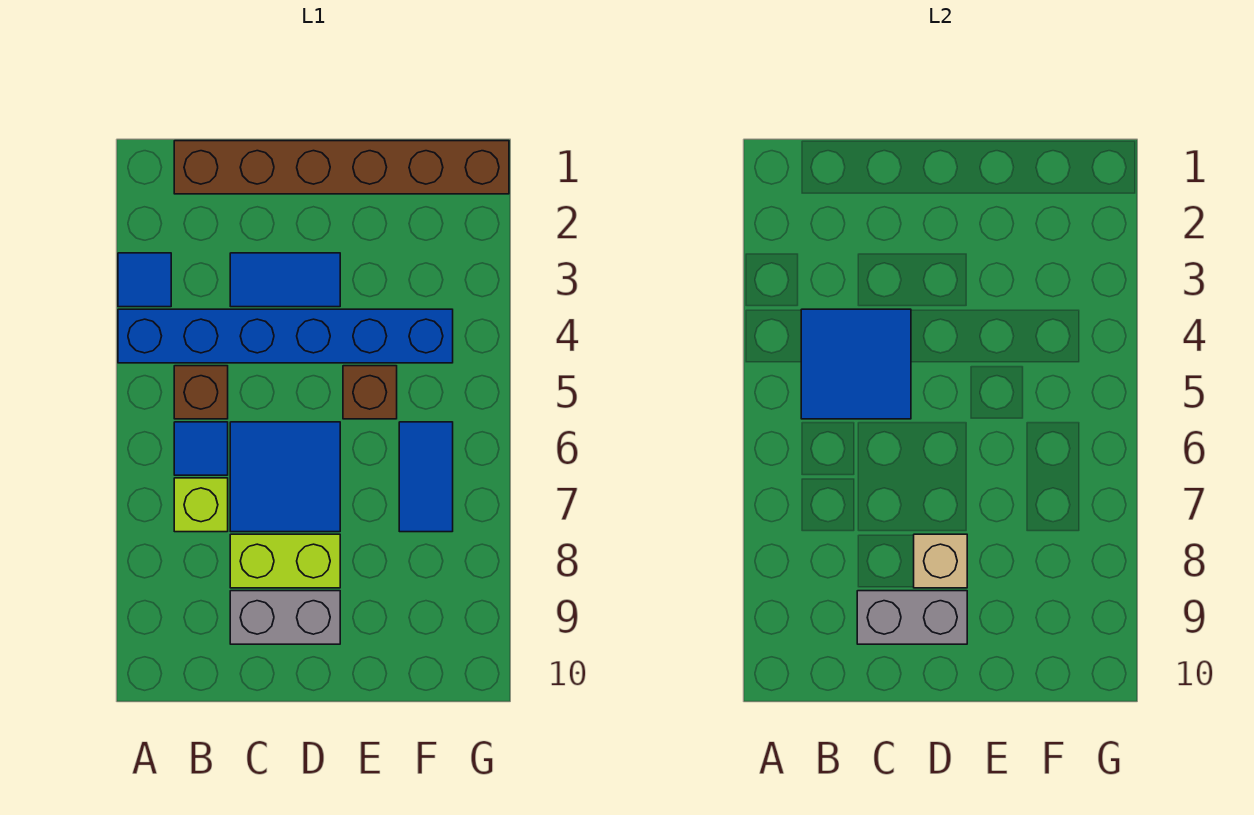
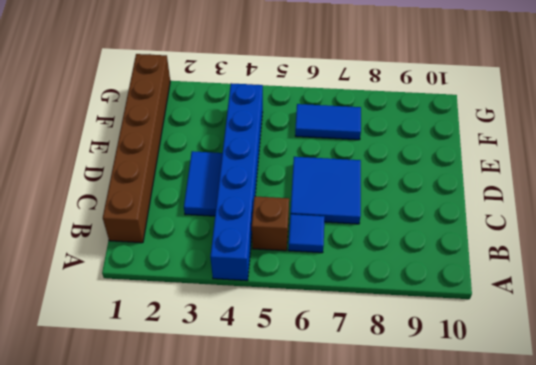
none -> blue tile A3 level 1
none -> lime brick B7 level 1
none -> lime brick C8:D8 level 1

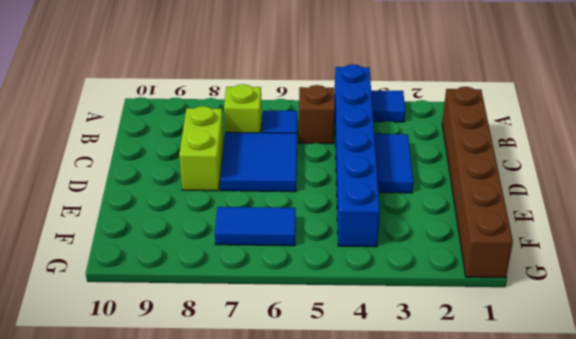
none -> grey brick C9:D9 level 1
none -> brown brick E5 level 1
none -> blue tile B4:C5 level 2

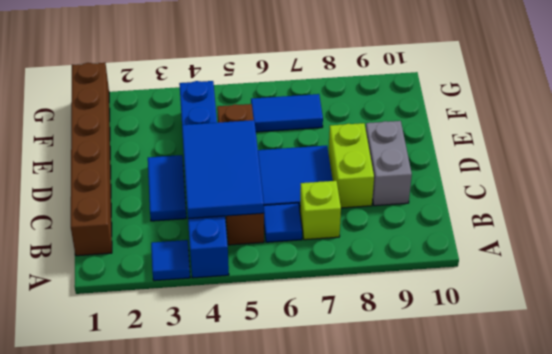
blue tile B4:D5 level 2 -> blue tile B4:C5 level 2
none -> grey brick C9:D9 level 2
none -> tan brick D8 level 2

